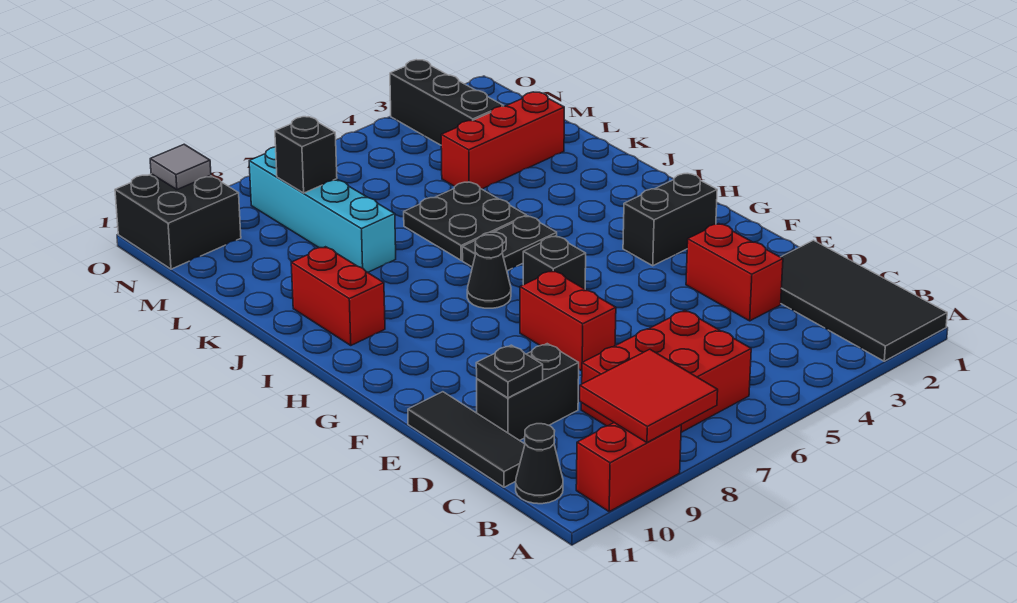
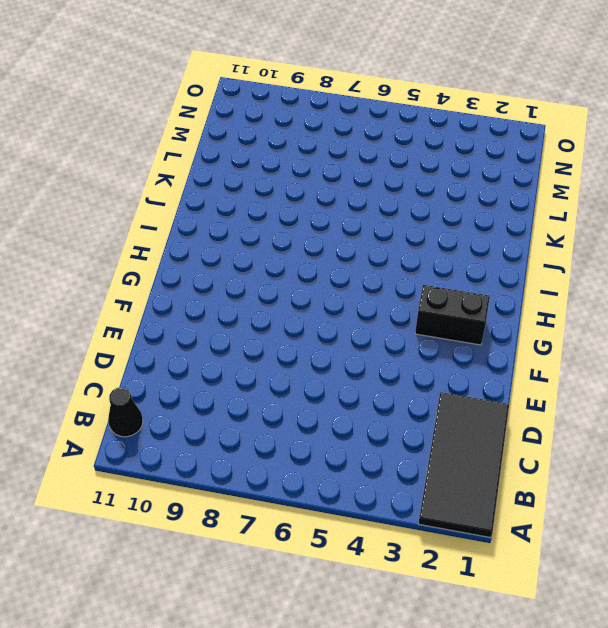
none -> red brick A9:A10 level 1
none -> red brick B6:C8 level 1
none -> black tile C11:E11 level 1

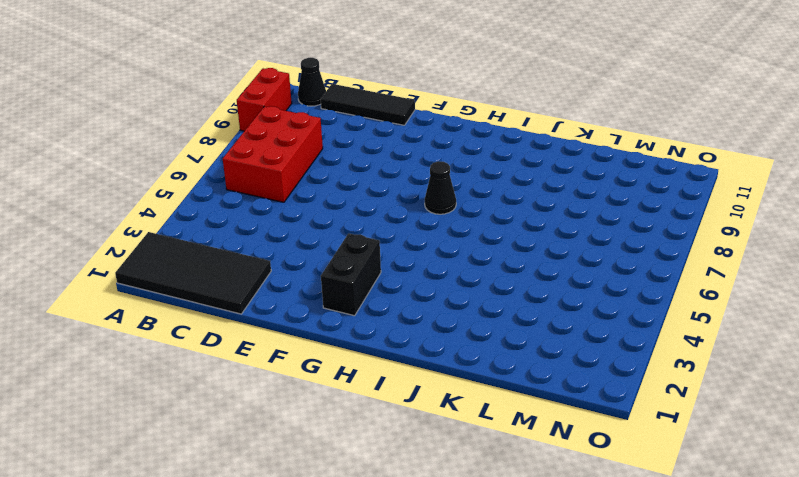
none -> red brick D3:E3 level 1
none -> black brick D9:D10 level 1
none -> red brick E7:F7 level 1

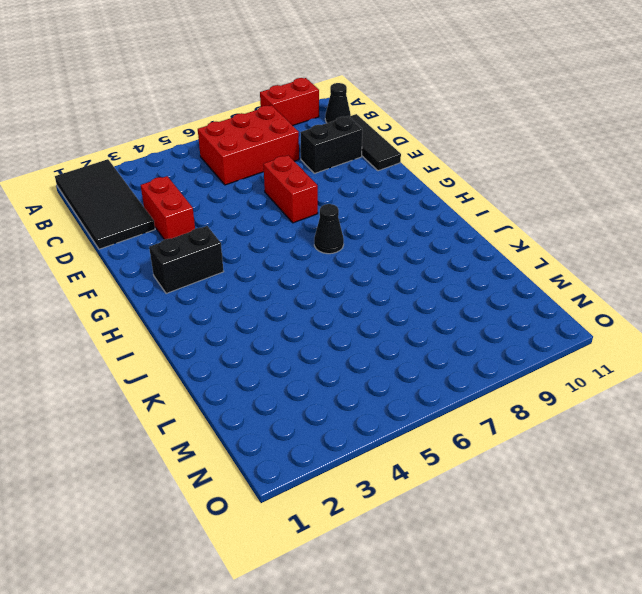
none -> black brick G6 level 1
none -> black plate I5:I6 level 1
none -> red brick I10:J10 level 1

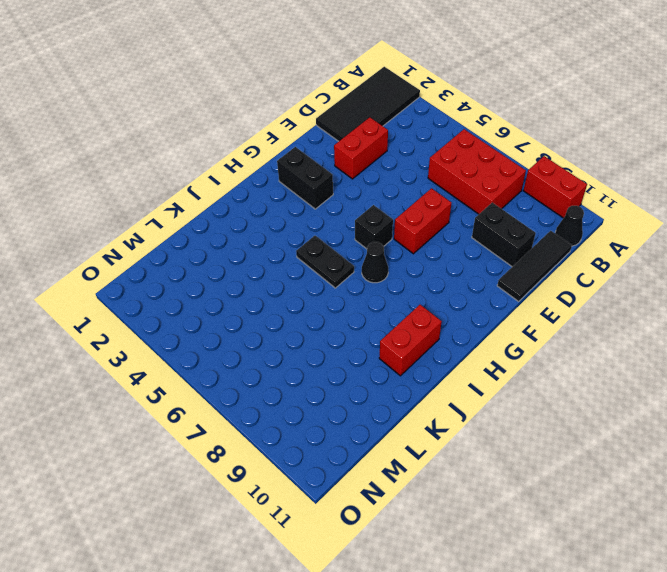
none -> black plate J5:K6 level 1
none -> cyan brick K8:N8 level 1
none -> red brick L2:L4 level 1

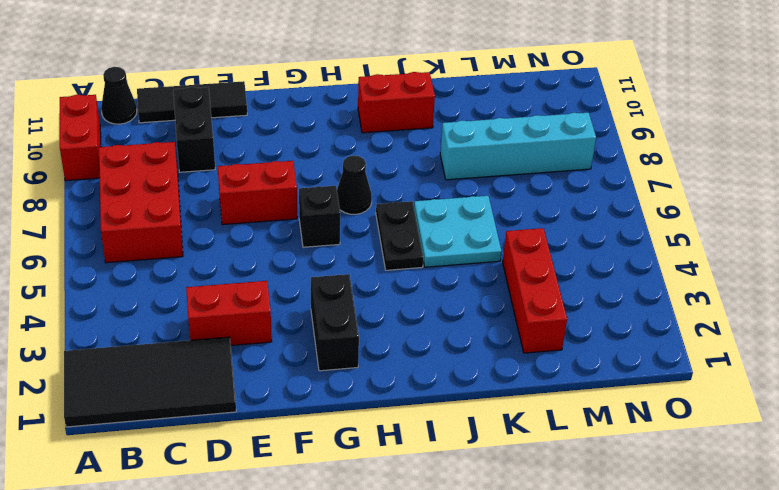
cyan plate J5:K6 level 1 -> black plate J5:K6 level 1
none -> black brick M3:O3 level 1
none -> black brick N10:O11 level 1
none -> red tile A8:B9 level 2

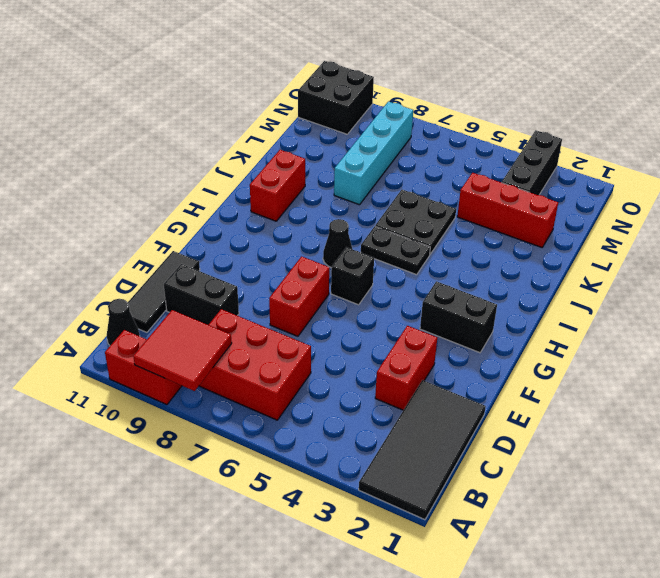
none -> black plate D10 level 2
none -> black brick M8 level 2
none -> grey tile O10 level 2

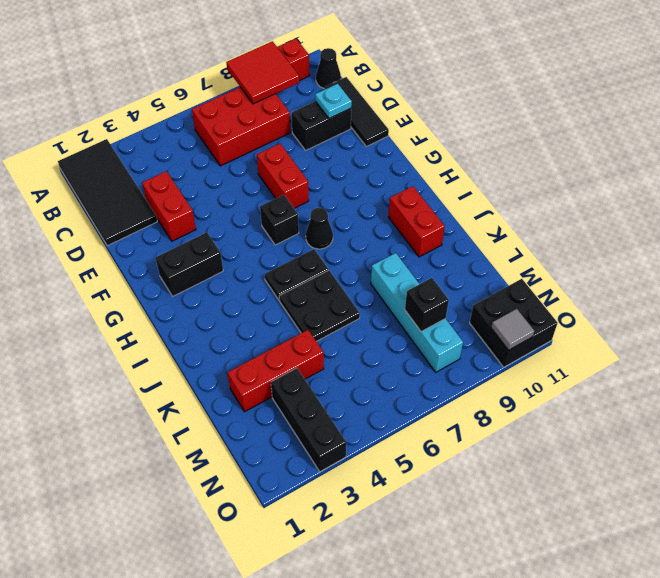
cyan plate D10 level 2 -> black plate D10 level 2

